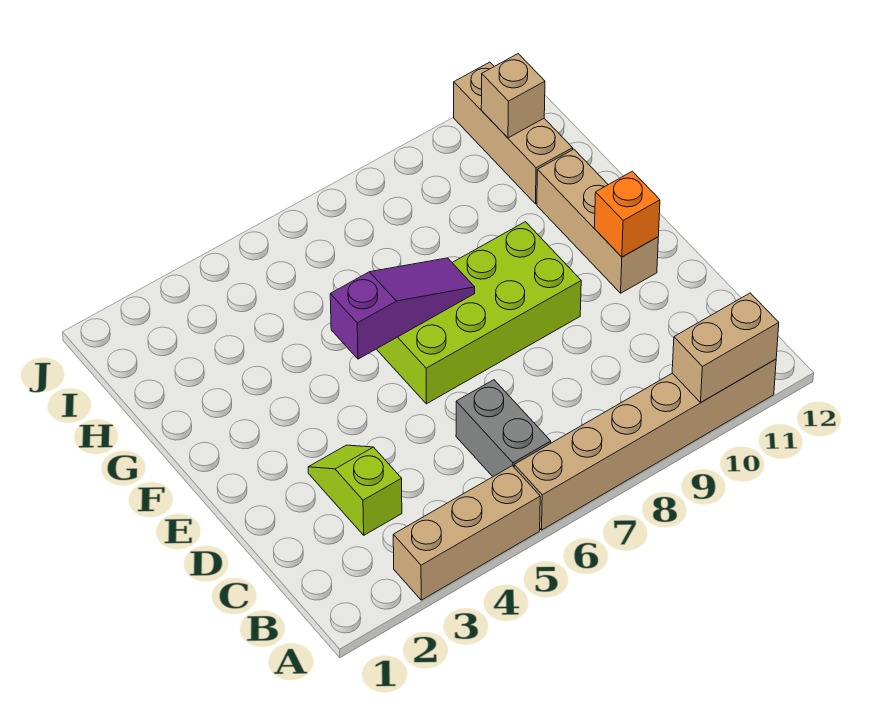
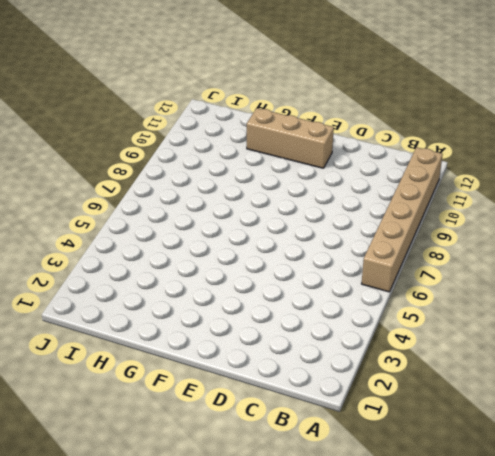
none -> tan brick A3:A5 level 1
none -> grey brick B6:C6 level 1

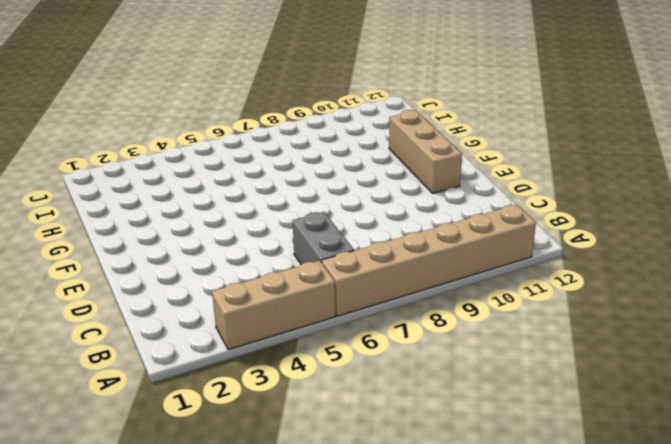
none -> lime slope C3:D3 level 1 top C
none -> lime brick E6:F9 level 1

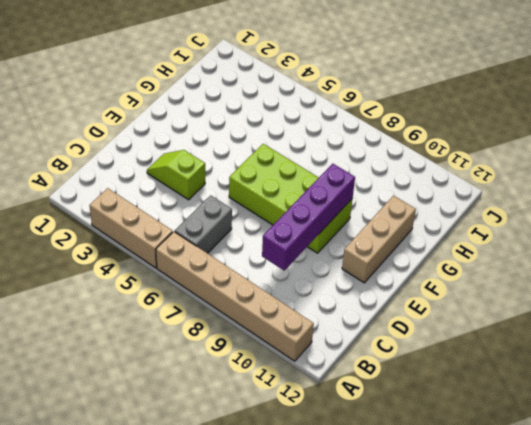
purple brick C9:F9 level 2 -> none
lime slope D3:D4 level 1 top 4 -> lime slope C3:D3 level 1 top C
none -> tan brick H11:J11 level 1
none -> tan brick A10:A11 level 2

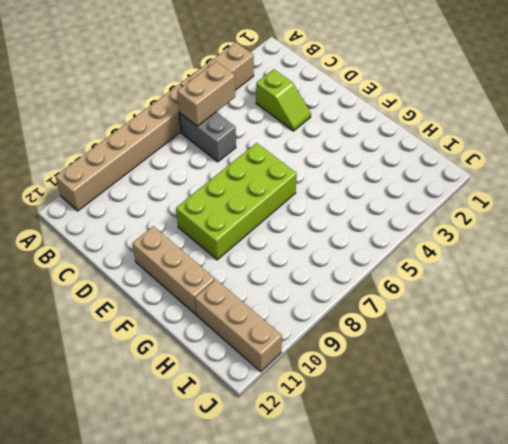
tan brick B5:B6 level 2 -> tan brick A10:A11 level 2
none -> orange brick E11 level 2
none -> purple slope F5:F7 level 2 top 5

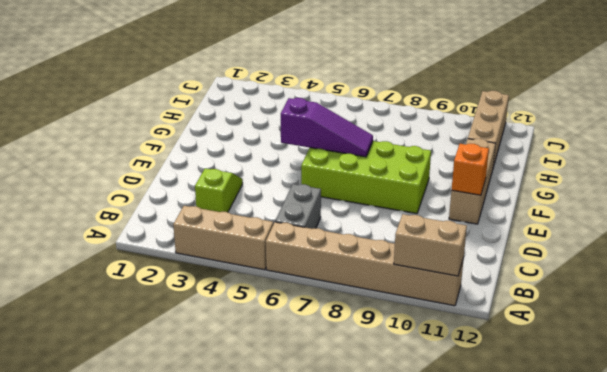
none -> tan brick I11 level 2

